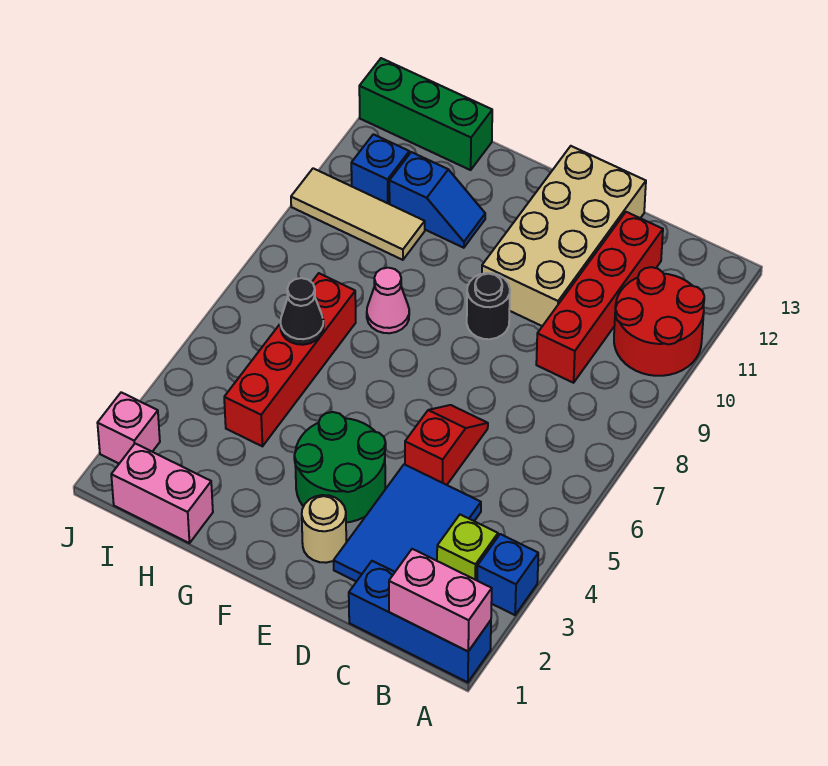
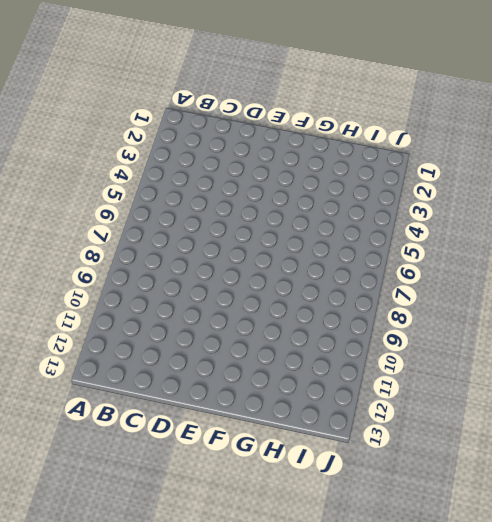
none -> blue brick A1:C1 level 1
none -> blue brick A3 level 1
none -> red round brick A10:B11 level 1

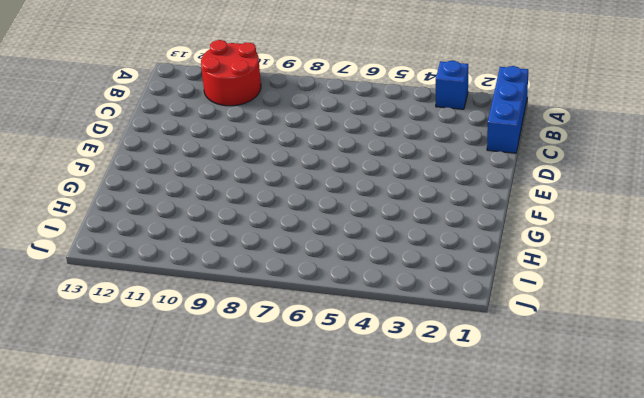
none -> lime brick B3 level 1
none -> blue tile C2:D4 level 1
none -> red brick C9:C12 level 1

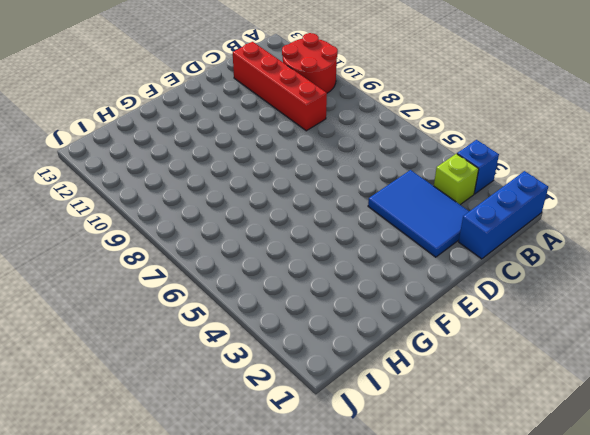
none -> red slope D5:D6 level 1 top 5
none -> tan brick D10:E13 level 1
none -> tan round brick E2 level 1

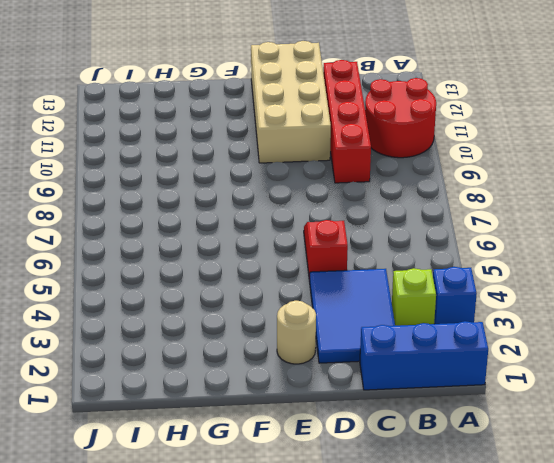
none -> green round brick E3:F4 level 1
none -> black round brick E9 level 1
none -> pink cone G8 level 1

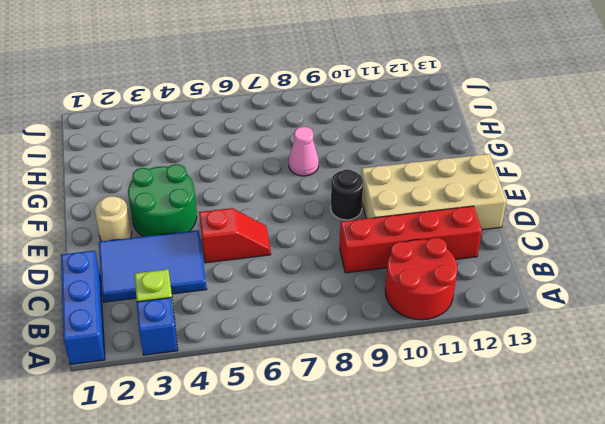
none -> blue slope G11:H11 level 1 top H
none -> pink brick H1:I1 level 1
none -> red brick H4:H7 level 1

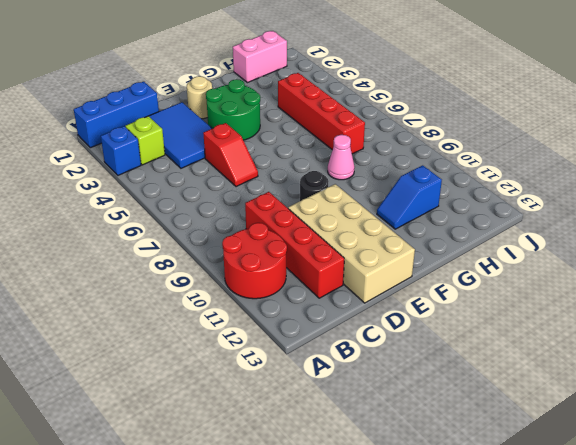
none -> tan tile H10:J10 level 1
none -> green brick H13:J13 level 1
none -> blue brick I11 level 1

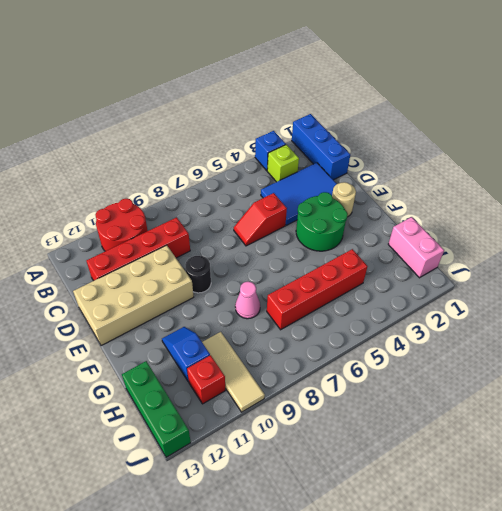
red brick I11 level 1 -> blue brick I11 level 1
none -> pink brick J2 level 1
none -> pink brick A1:B1 level 2
none -> black cone H6 level 2

